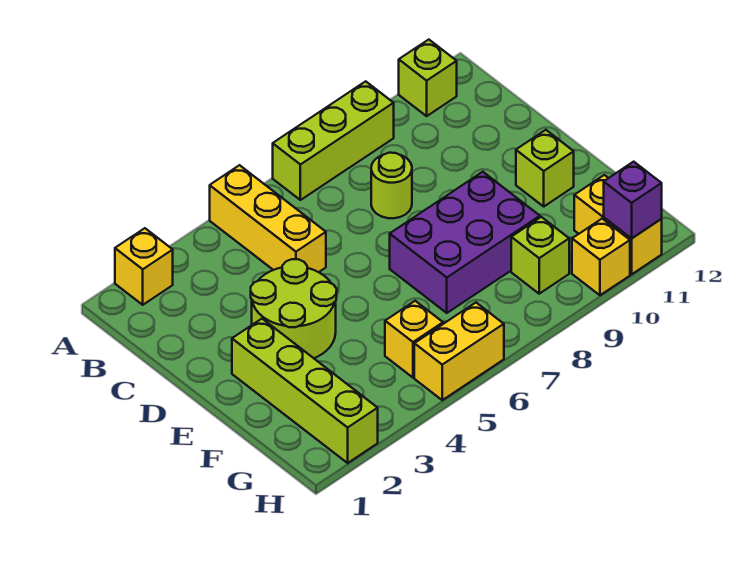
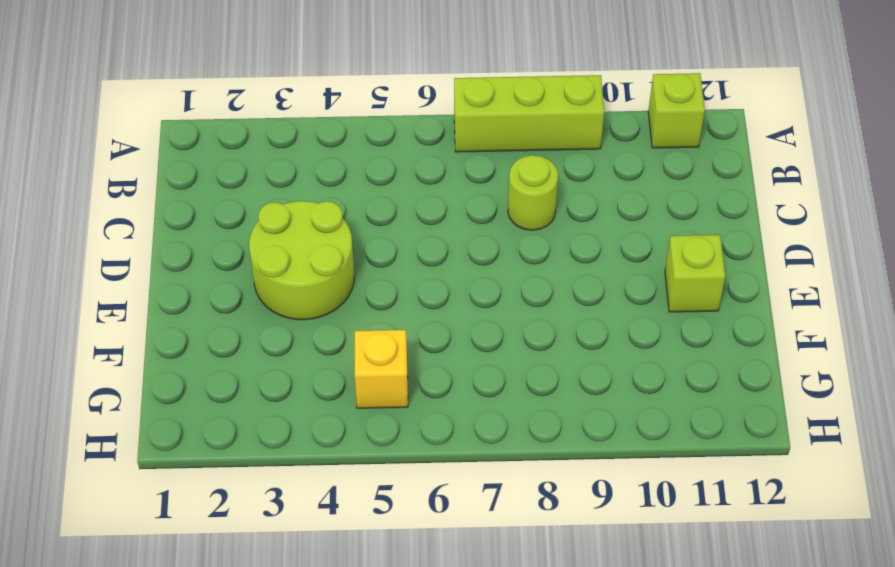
none -> yellow brick A2 level 1
none -> yellow brick A5:C5 level 1
none -> lime brick E2:H2 level 1

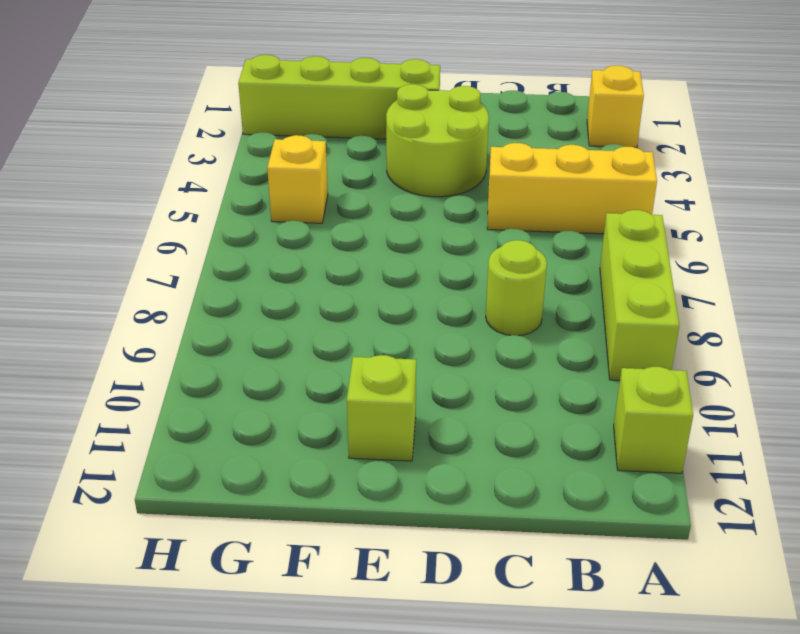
none -> purple brick E7:F9 level 1
none -> lime brick G9 level 1
none -> yellow brick G11:H11 level 1

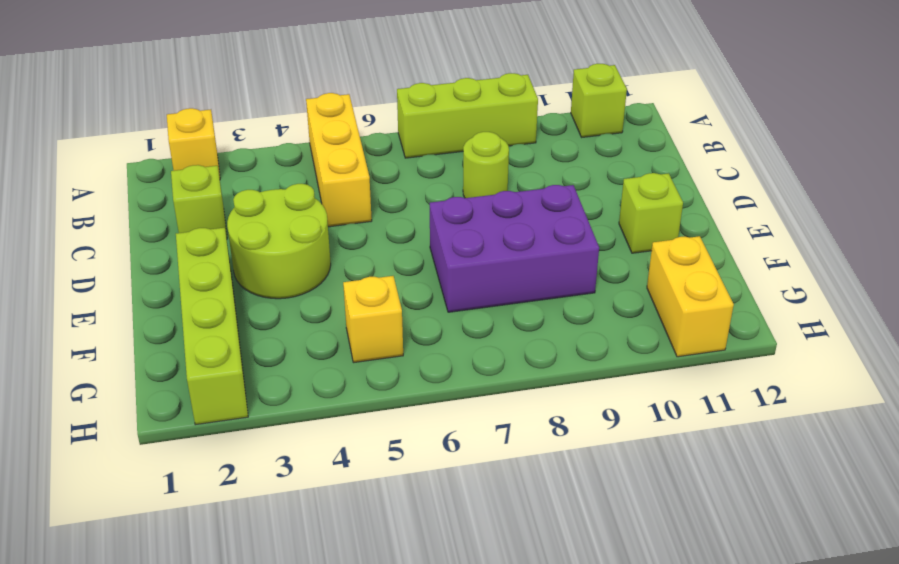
lime brick C2 level 1 -> lime brick G9 level 1
none -> yellow brick H5:H6 level 1
none -> yellow brick H10 level 1
none -> purple brick H11 level 2

